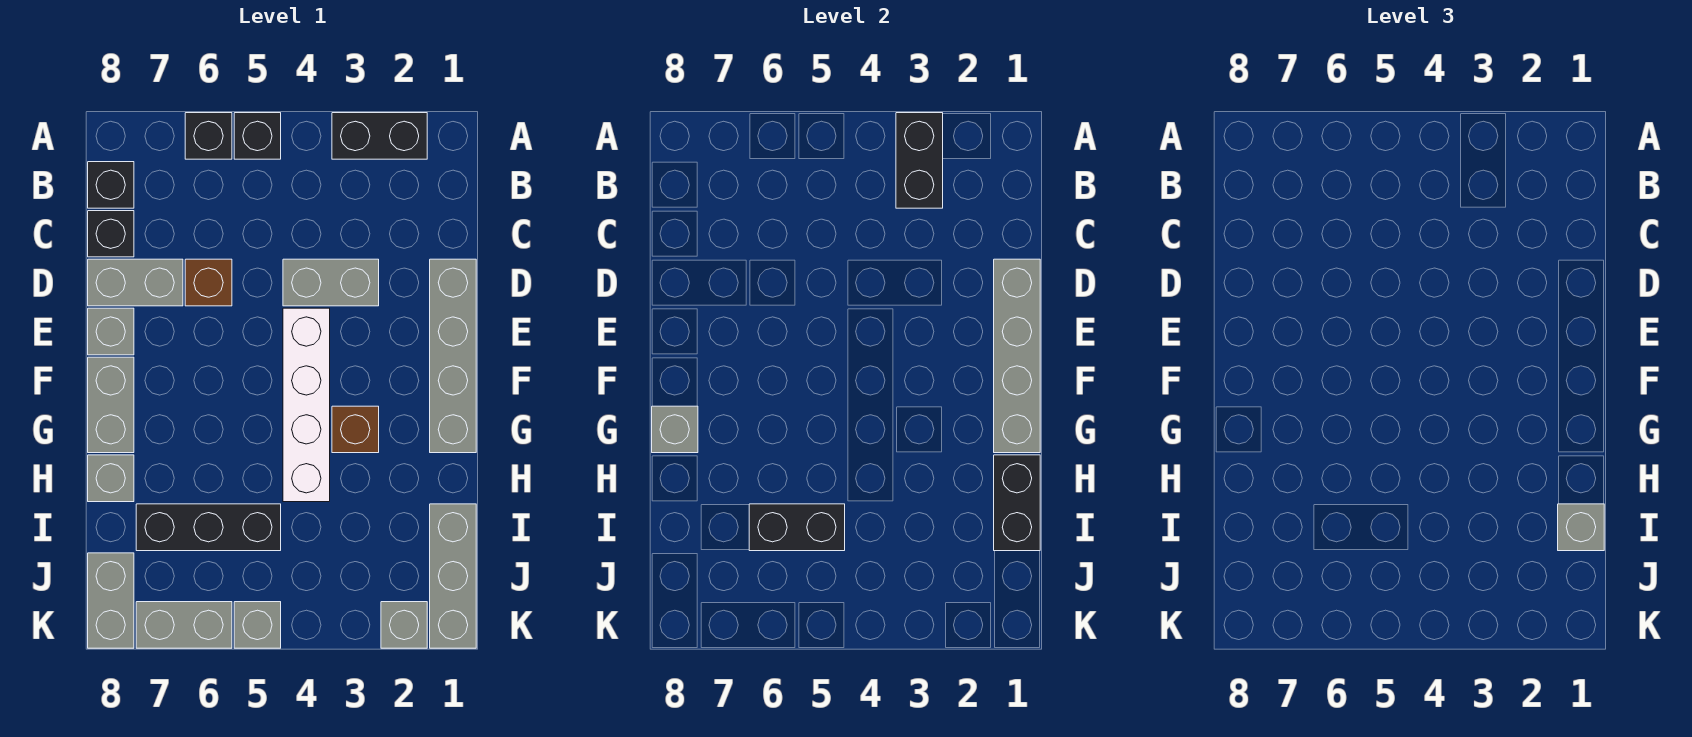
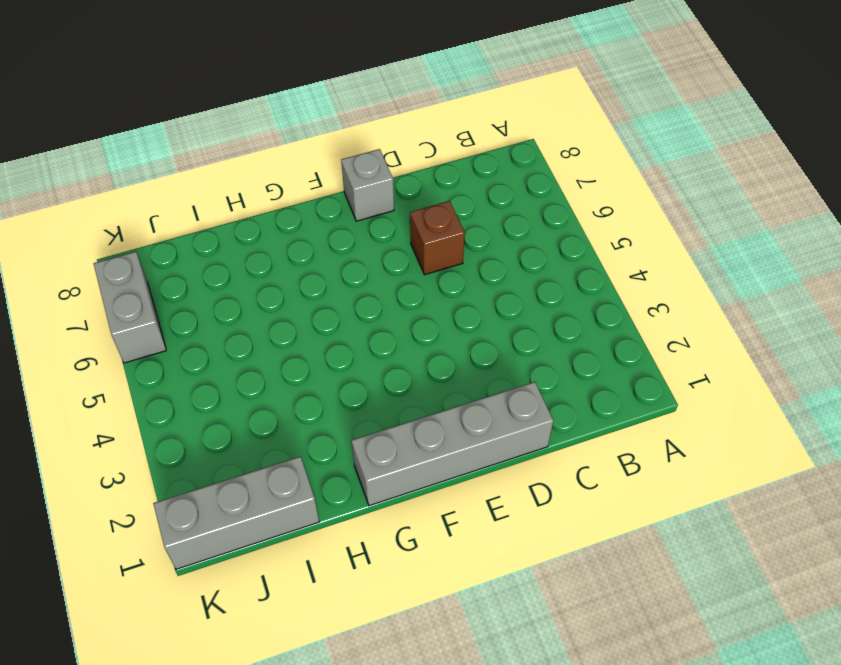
none -> black brick A2:A3 level 1
none -> black brick A5 level 1
none -> black brick A6 level 1

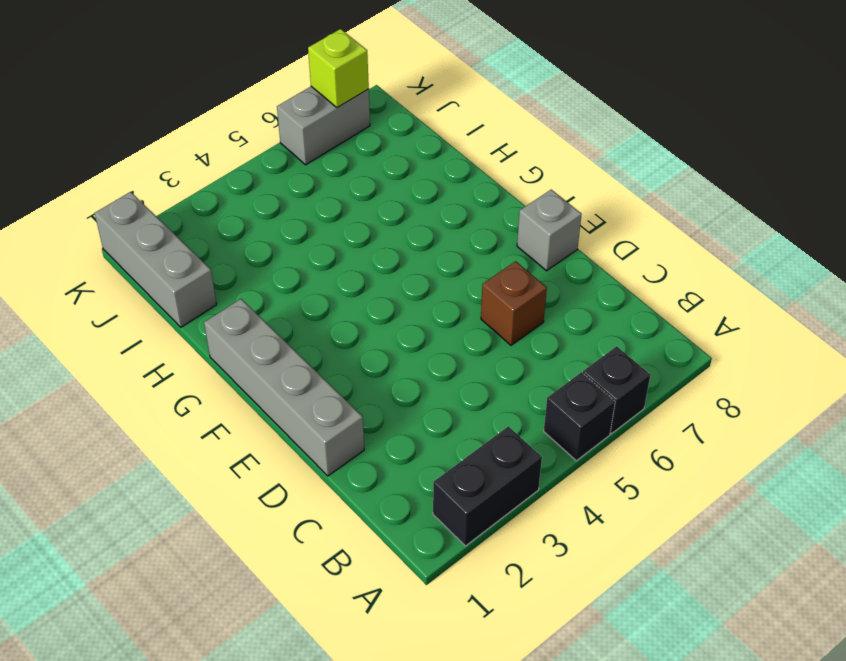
lime brick K7 level 2 -> none
none -> black brick B8 level 1
none -> black brick C8 level 1
none -> grey brick D3:D4 level 1

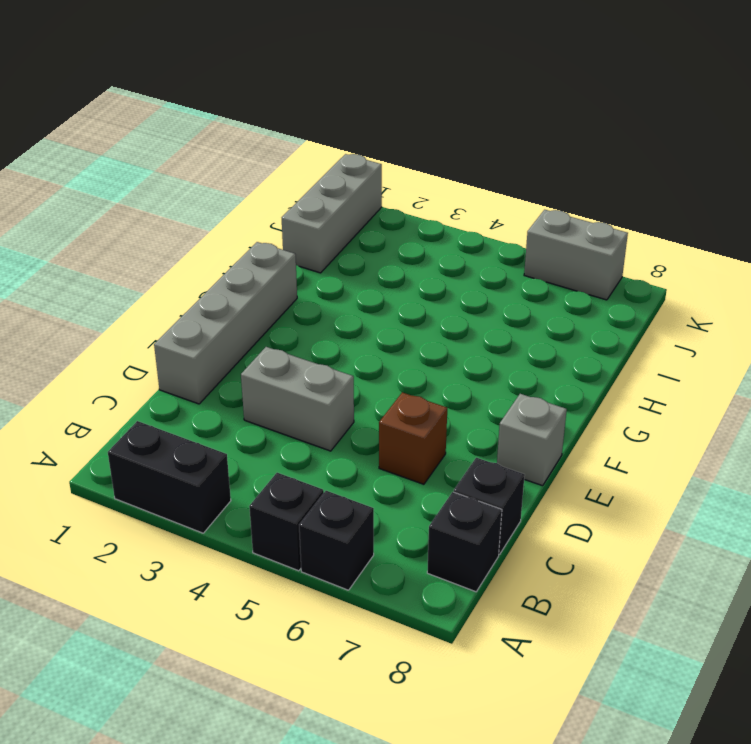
none -> grey brick D7:D8 level 1
none -> white brick E4:H4 level 1
none -> grey brick F8:G8 level 1

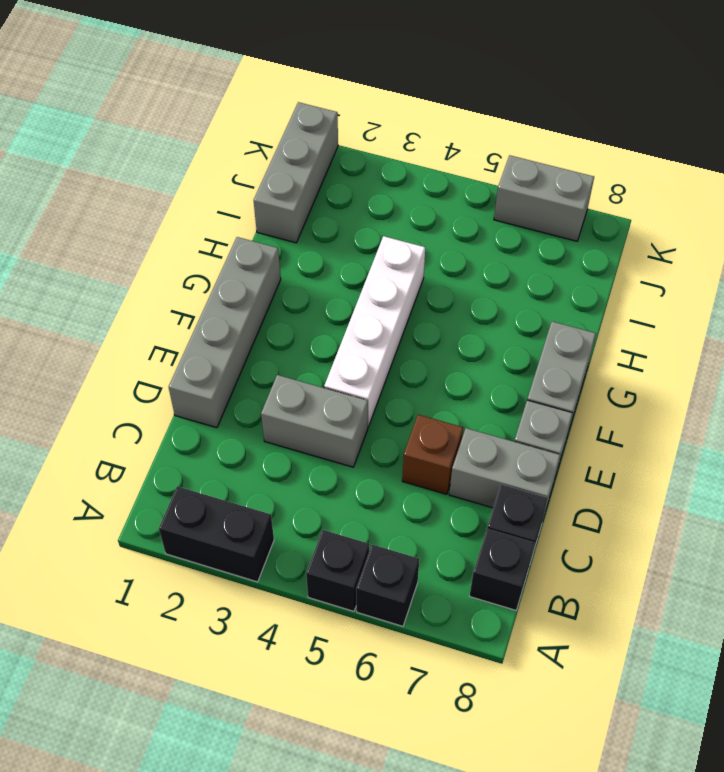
none -> brown brick G3 level 1
none -> grey brick H8 level 1
none -> black brick I5:I7 level 1

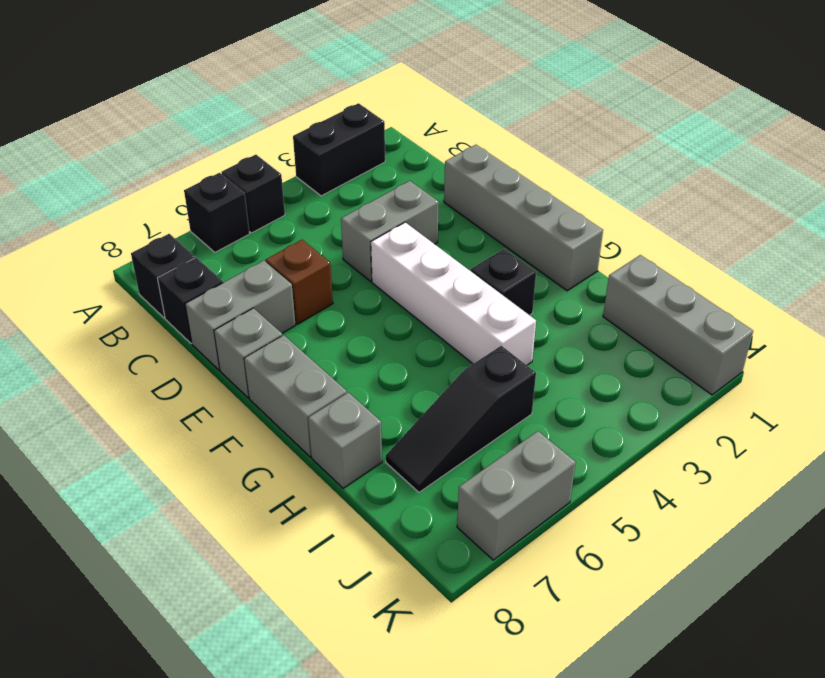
black brick G3 level 1 -> brown brick G3 level 1
black slope I5:I7 level 1 top 5 -> black brick I5:I7 level 1
none -> grey brick J8:K8 level 1
none -> grey brick K2 level 1
none -> grey brick K5 level 1

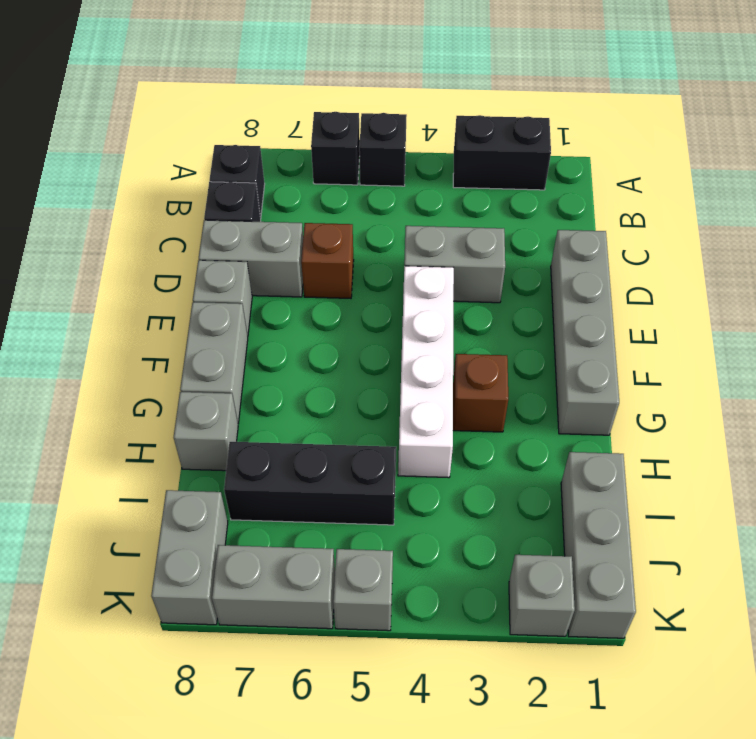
none -> black brick A3:B3 level 2
none -> grey brick D1:G1 level 2
none -> grey brick G8 level 2

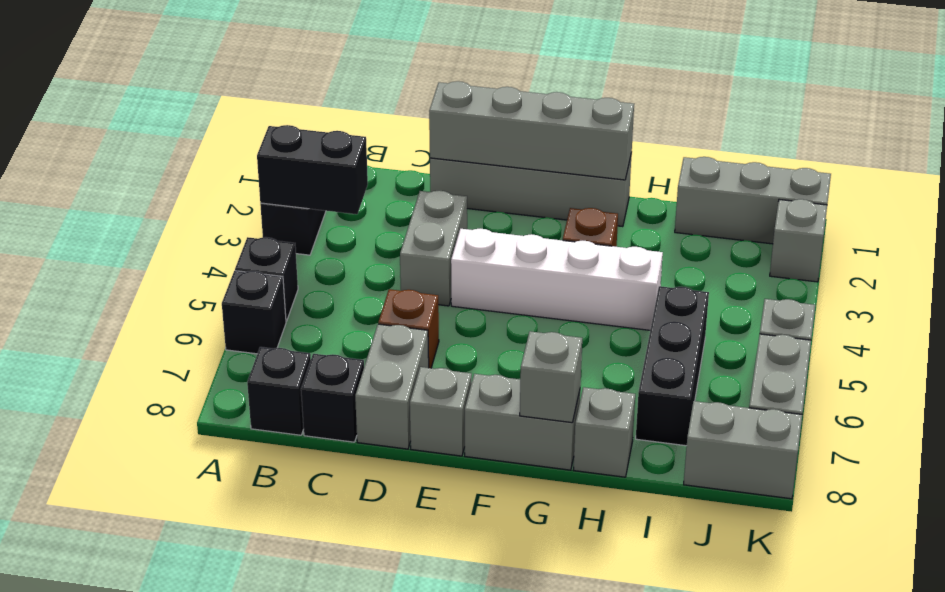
none -> black brick H1:I1 level 2
none -> black brick I5:I6 level 2
none -> grey brick I1 level 3

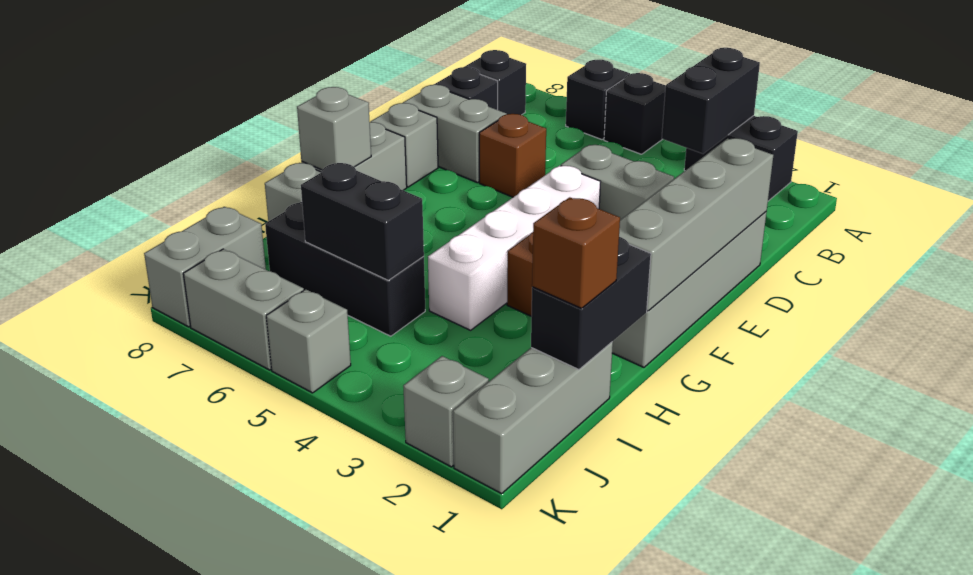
brown brick I1 level 3 -> grey brick I1 level 3

